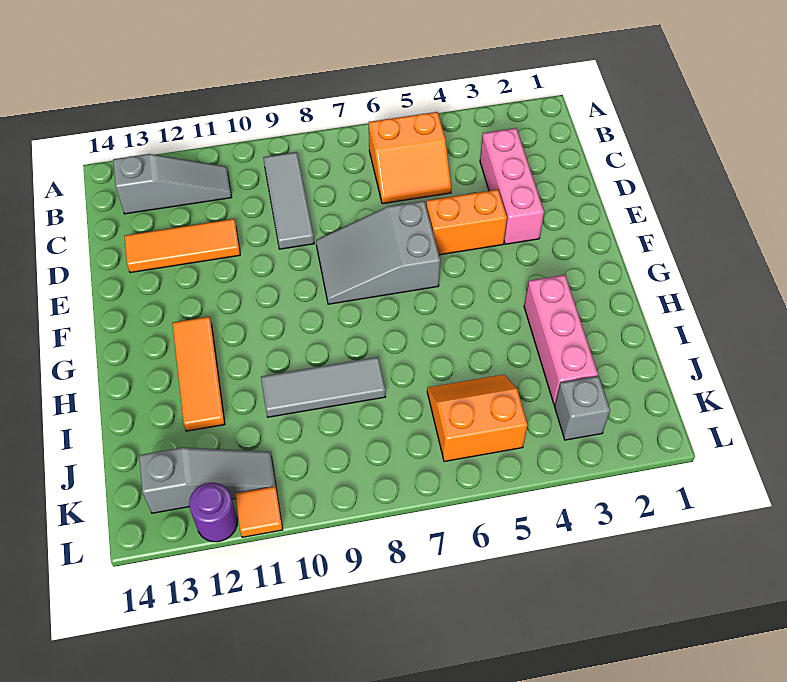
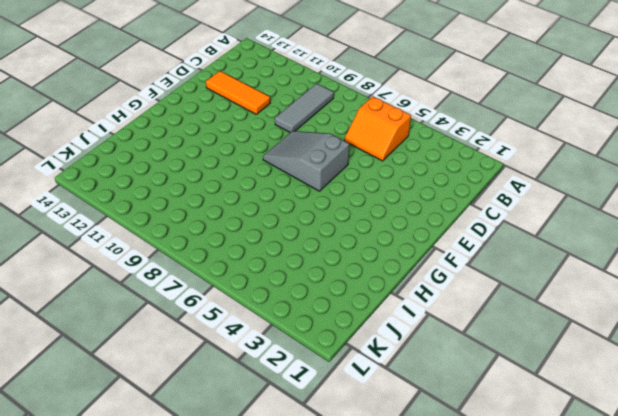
none -> grey slope B11:B13 level 1 top 13
none -> pink brick C3:E3 level 1
none -> orange brick E4:E5 level 1

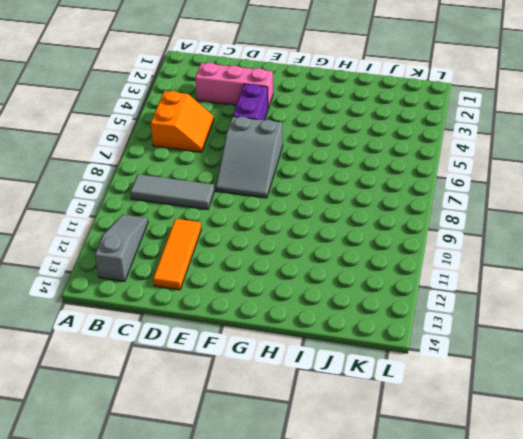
purple brick E4:E5 level 1 -> orange brick E4:E5 level 1
none -> orange tile G12:I12 level 1
none -> pink brick H3:J3 level 1
none -> grey tile I8:I10 level 1

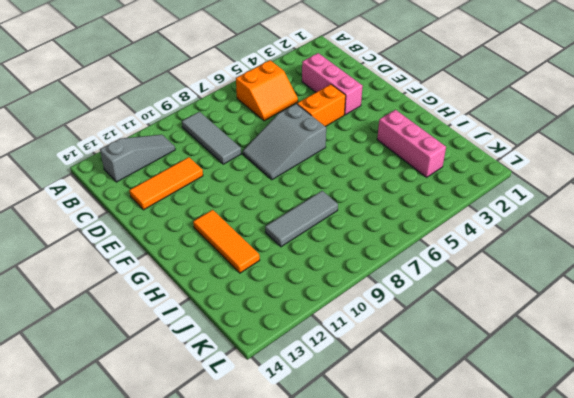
none -> orange slope J5:K6 level 1 top K
none -> grey brick K3 level 1
none -> grey slope K11:K13 level 1 top 13

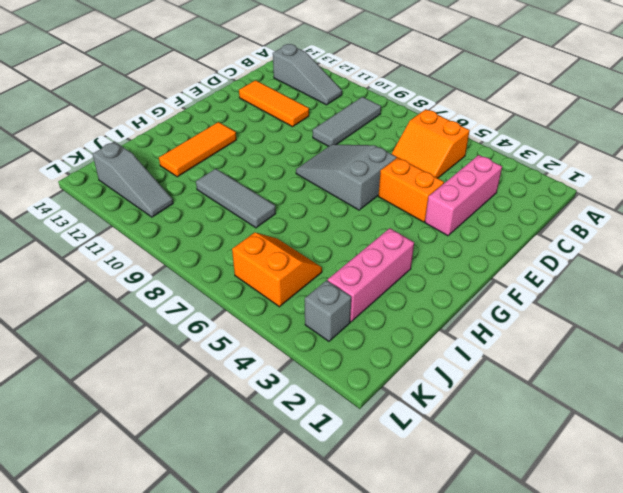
none -> orange tile L11 level 1
none -> purple round brick L12 level 1

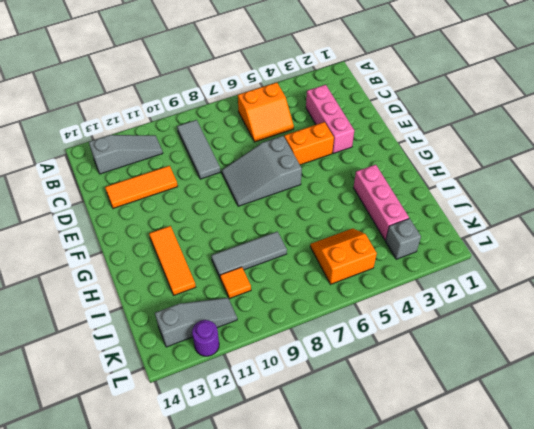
orange tile J10 level 1 -> orange tile L11 level 1

